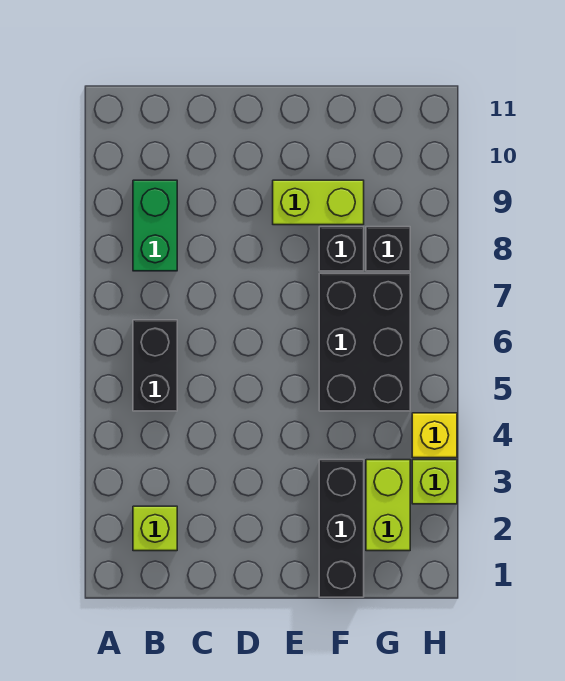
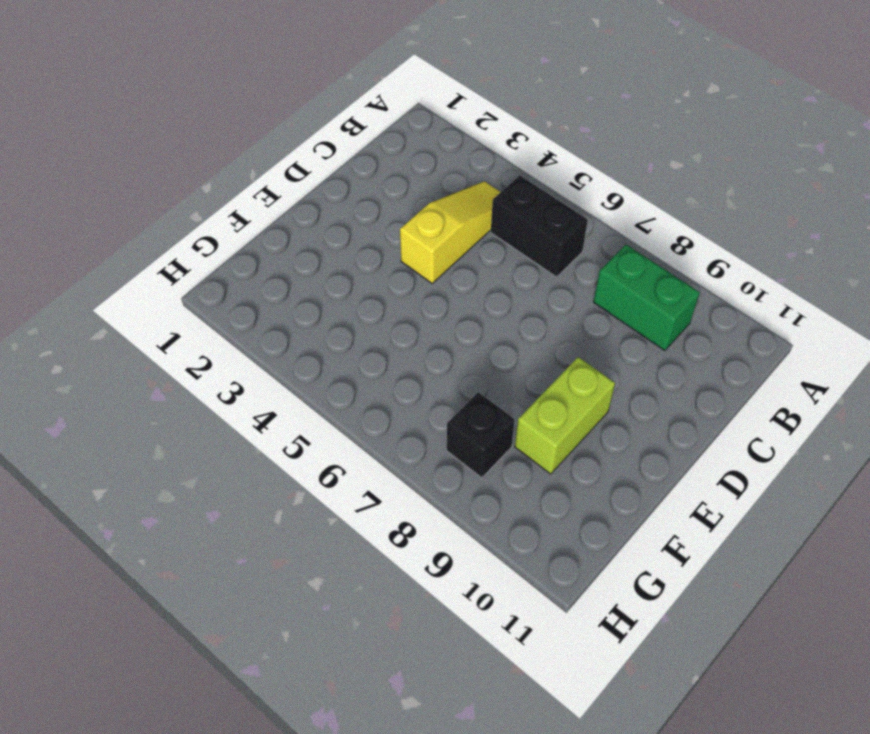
yellow slope B4:D4 level 1 top D -> none
none -> lime brick B2 level 1
none -> black brick F1:F3 level 1

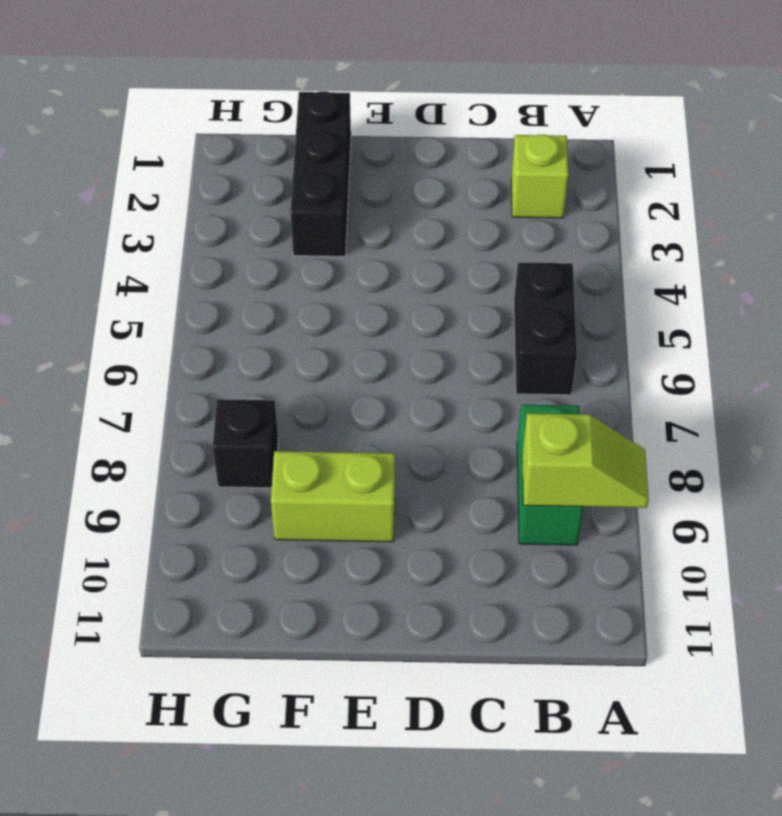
lime slope A9:B9 level 2 top B -> none
none -> black brick F5:G7 level 1
none -> black brick F8 level 1

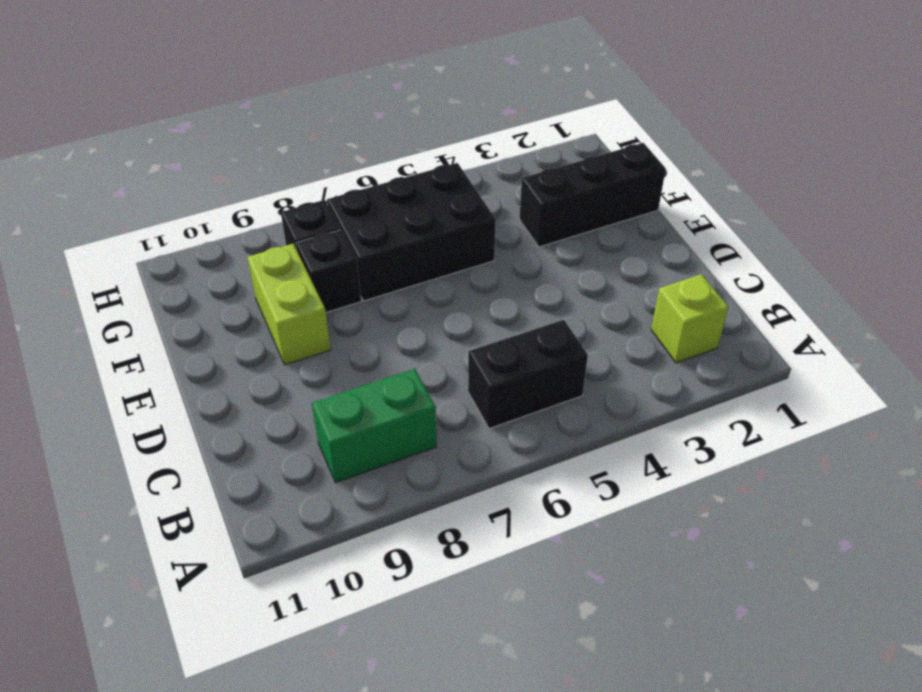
none -> lime brick G2:G3 level 1
none -> lime brick H3 level 1

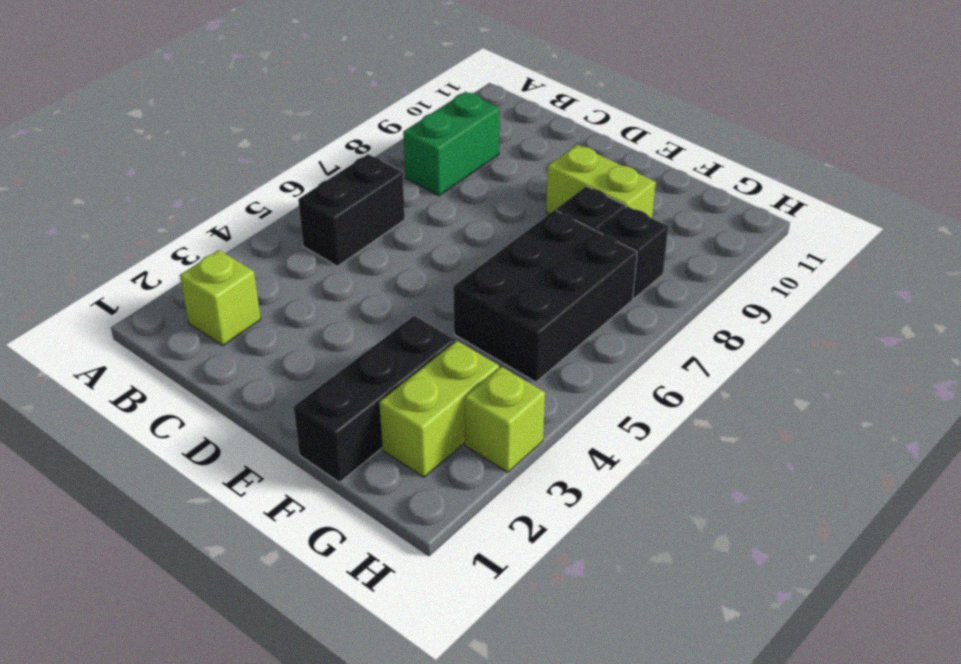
none -> yellow brick H4 level 1

